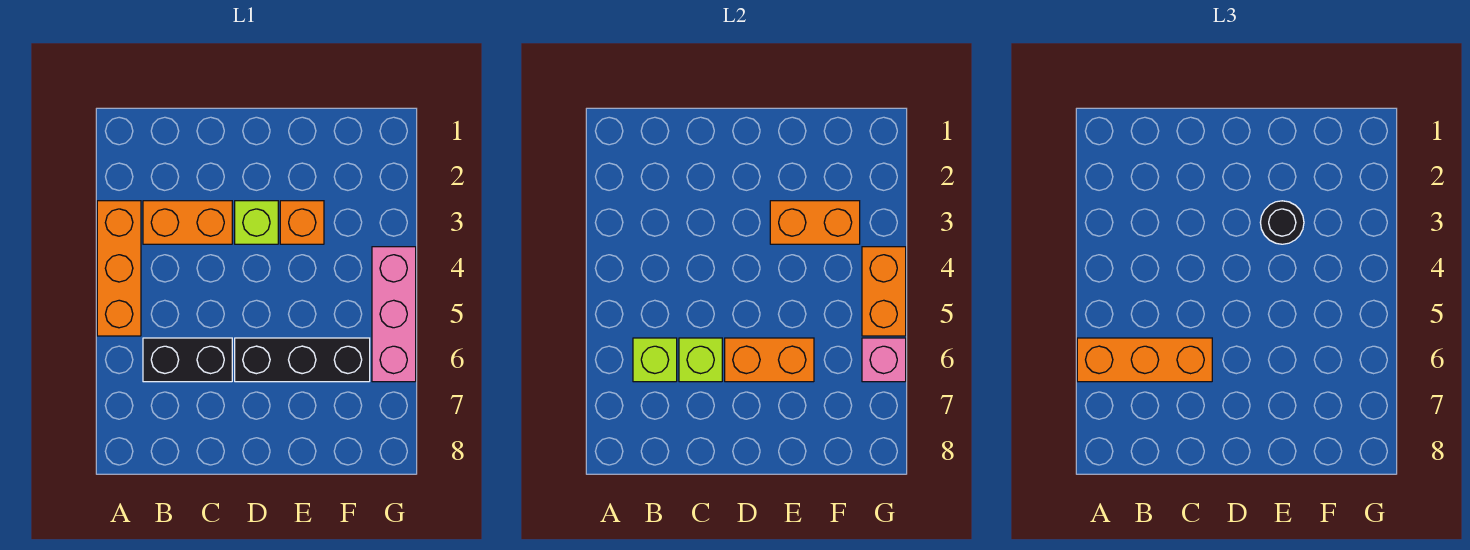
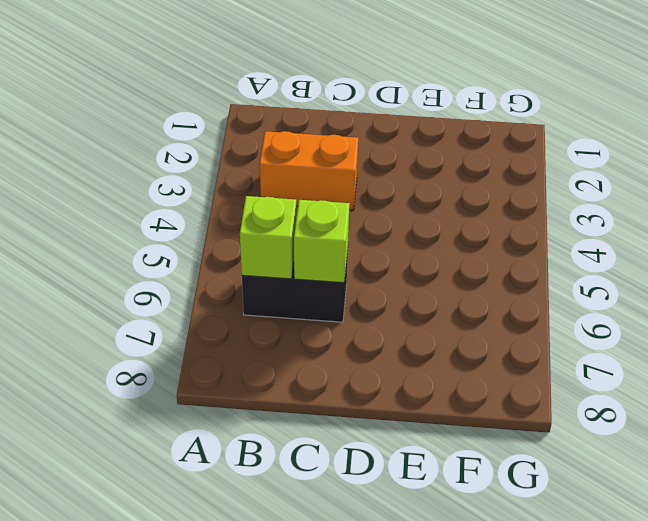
none -> orange brick A3:A5 level 1
none -> lime brick D3 level 1
none -> black brick D6:F6 level 1

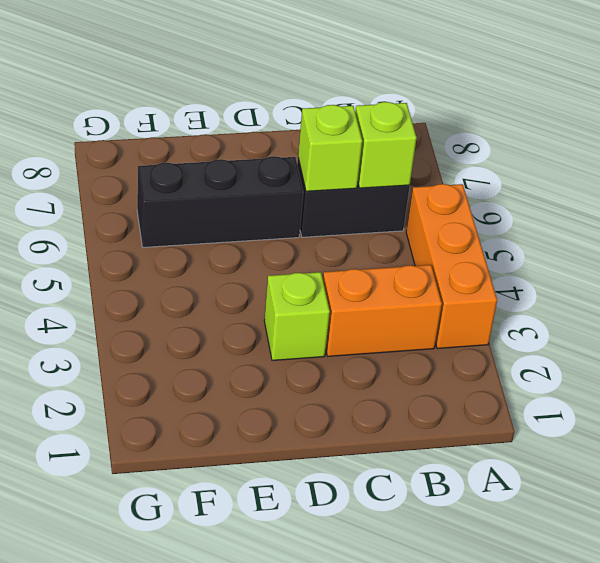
none -> orange brick E3 level 1
none -> pink brick G4:G6 level 1
none -> orange brick D6:E6 level 2

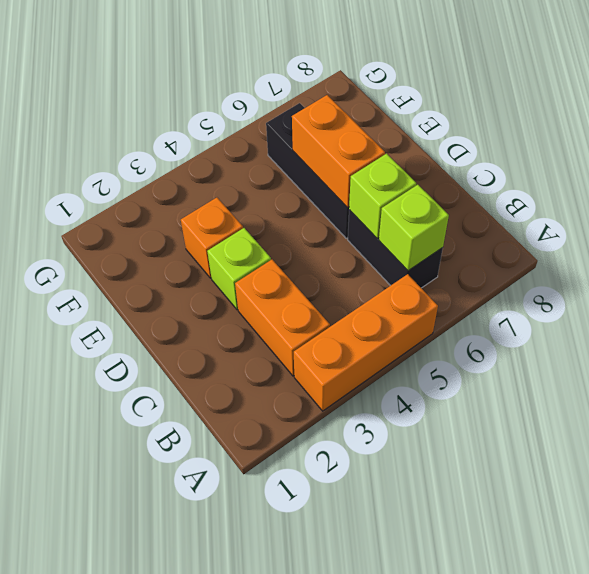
none -> pink brick G4:G6 level 1
none -> orange brick E3:F3 level 2
none -> orange brick G4:G5 level 2

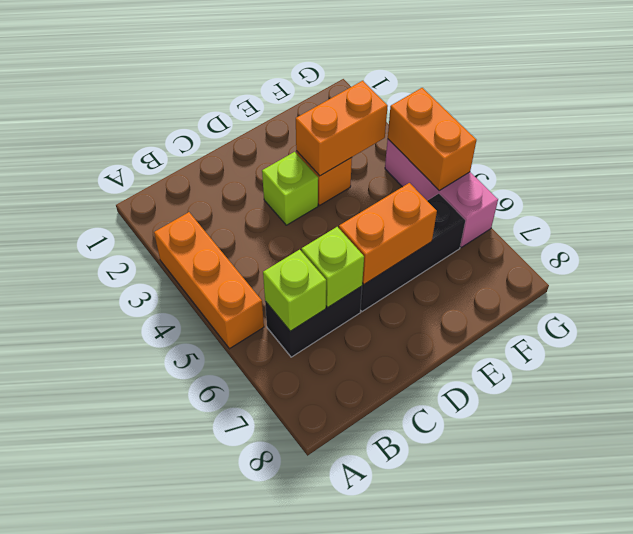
none -> orange brick B3:C3 level 1
none -> pink brick G6 level 2
none -> orange brick A6:C6 level 3

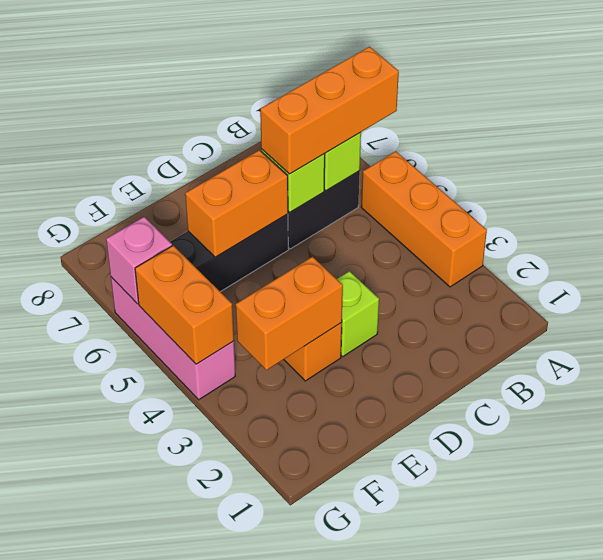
none -> orange brick B3:C3 level 1
none -> black round brick E3 level 3

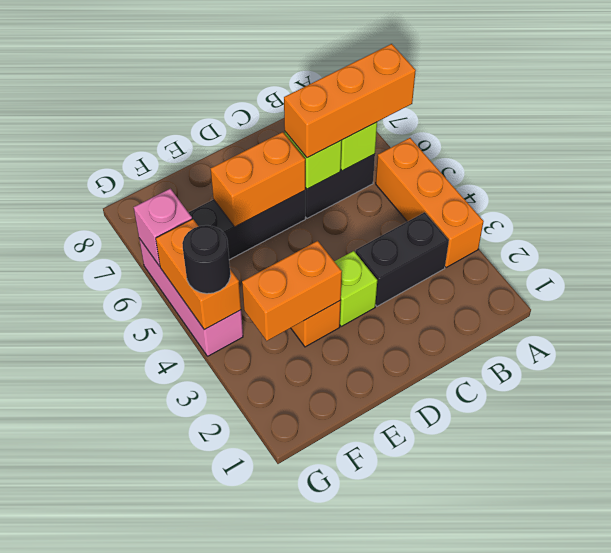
black brick B3:C3 level 1 -> orange brick B3:C3 level 1
black round brick G4 level 3 -> black round brick E3 level 3

